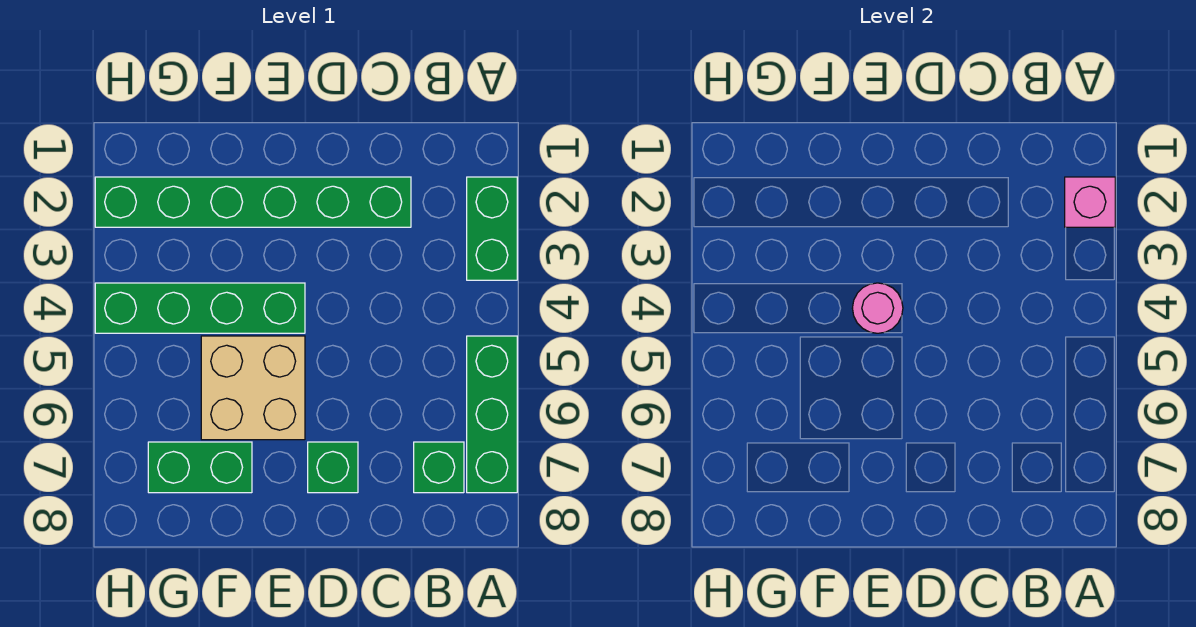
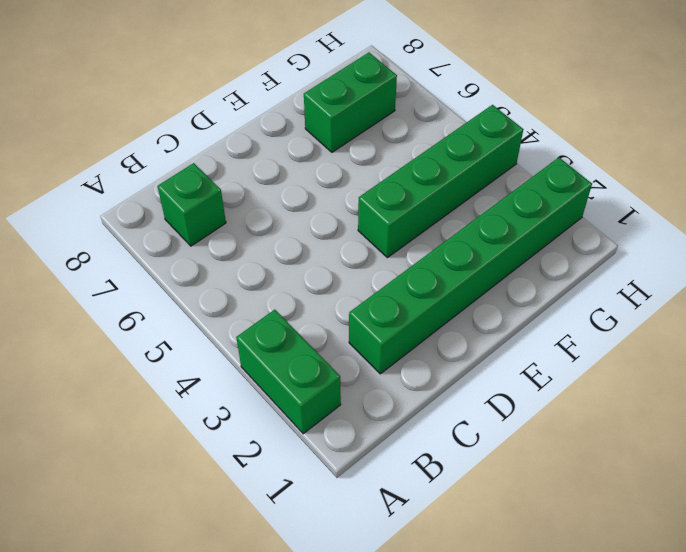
none -> green brick A5:A7 level 1
none -> green brick D7 level 1

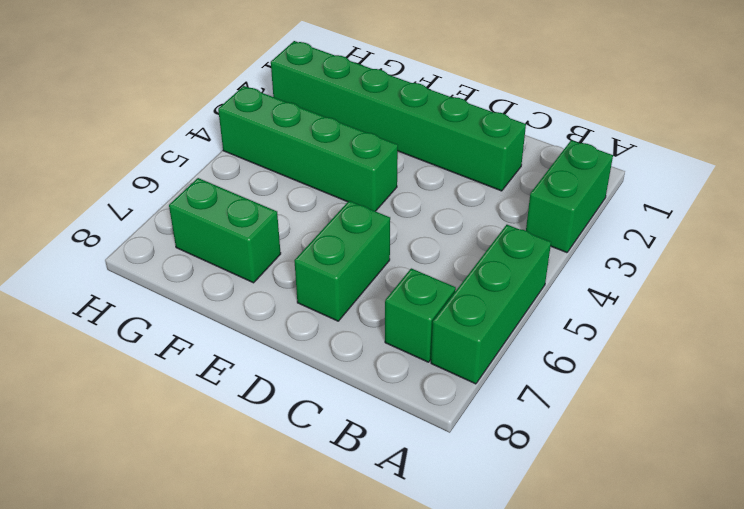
green brick D6:D7 level 1 -> green brick D7 level 1
none -> tan brick E5:F6 level 1
none -> pink brick A2 level 2

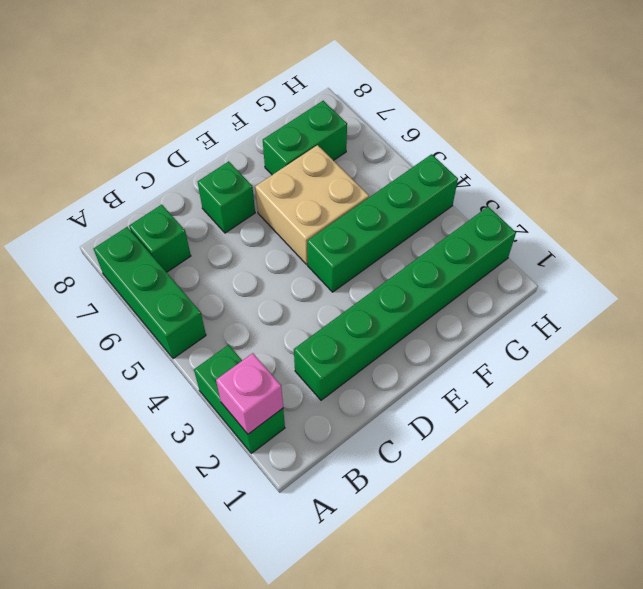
none -> pink round brick E4 level 2

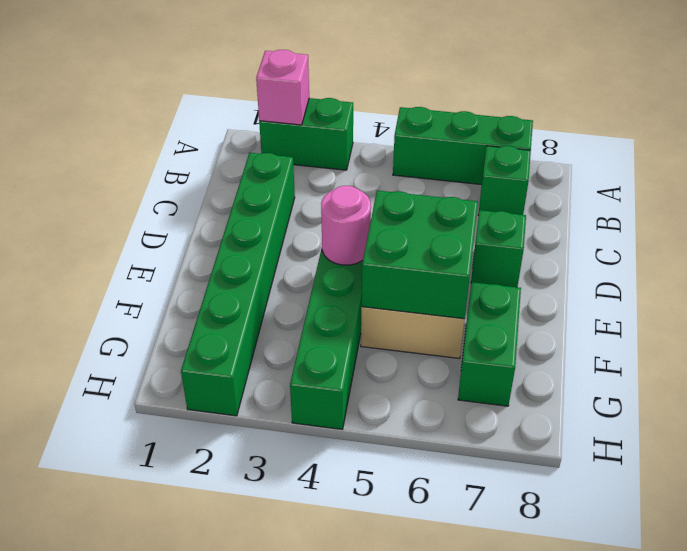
green brick E5:F6 level 2 -> none

